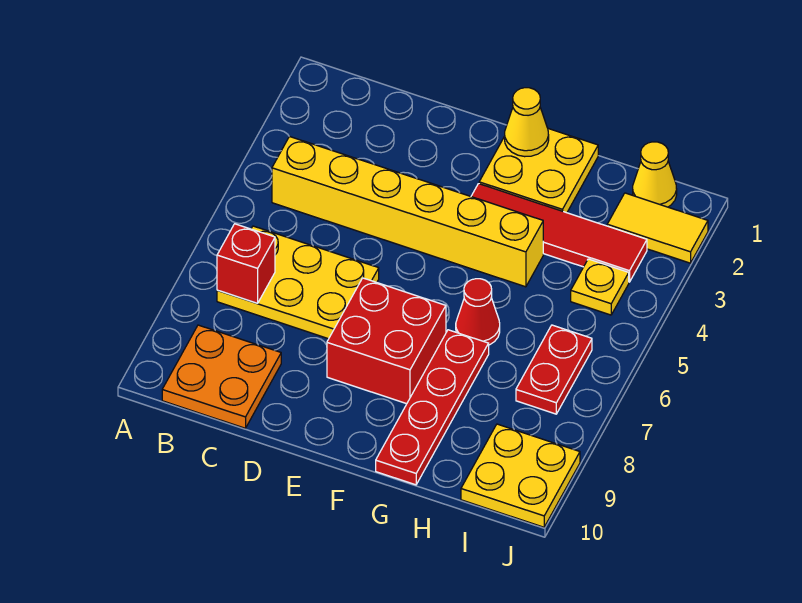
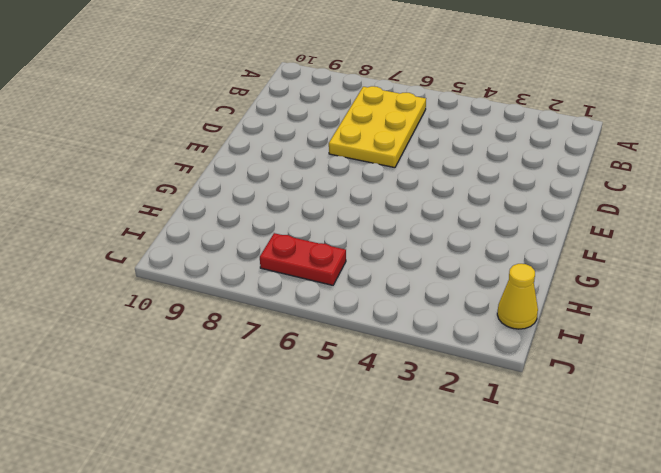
none -> yellow brick B4:G4 level 1
none -> orange plate B9:C10 level 1
none -> red brick E7:F8 level 1

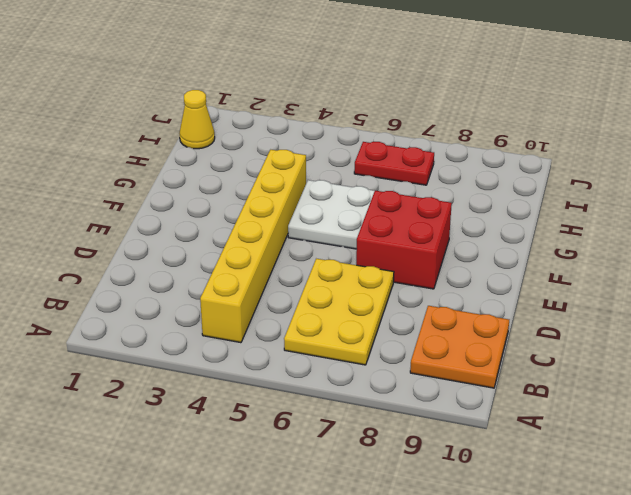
white plate F5:G6 level 1 -> red cone G6 level 1
none -> yellow plate F1:G2 level 1
none -> red tile F3:I3 level 1
none -> red plate G7:G10 level 1

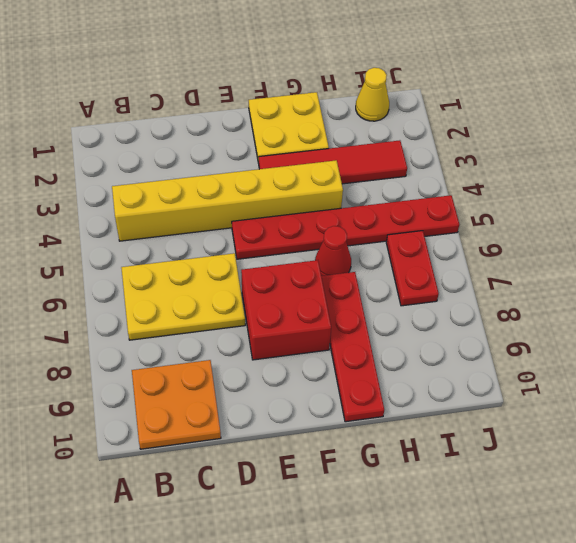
red plate E5:J5 level 1 -> none
none -> yellow tile I2:J2 level 1
none -> yellow plate I4 level 1
none -> yellow plate I9:J10 level 1

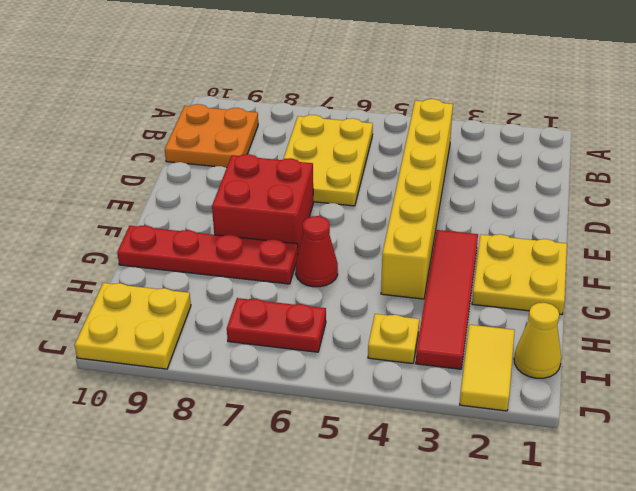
none -> red brick B7 level 2
none -> yellow cone F1 level 2

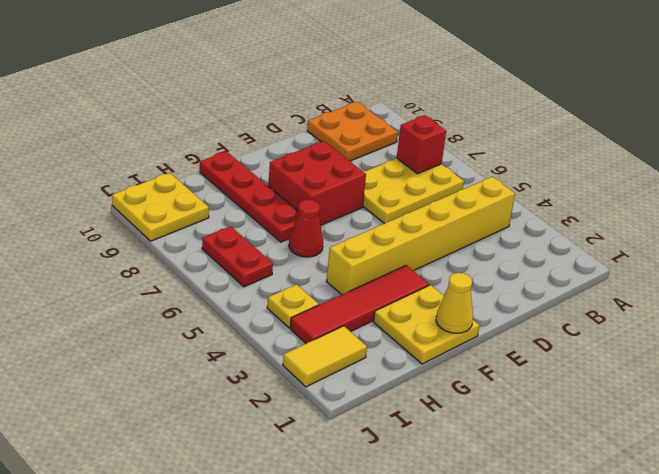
none -> yellow cone I1 level 1

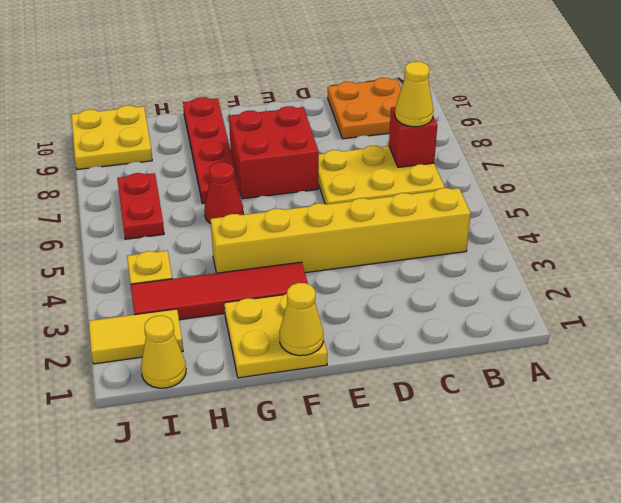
yellow cone B7 level 3 -> none

